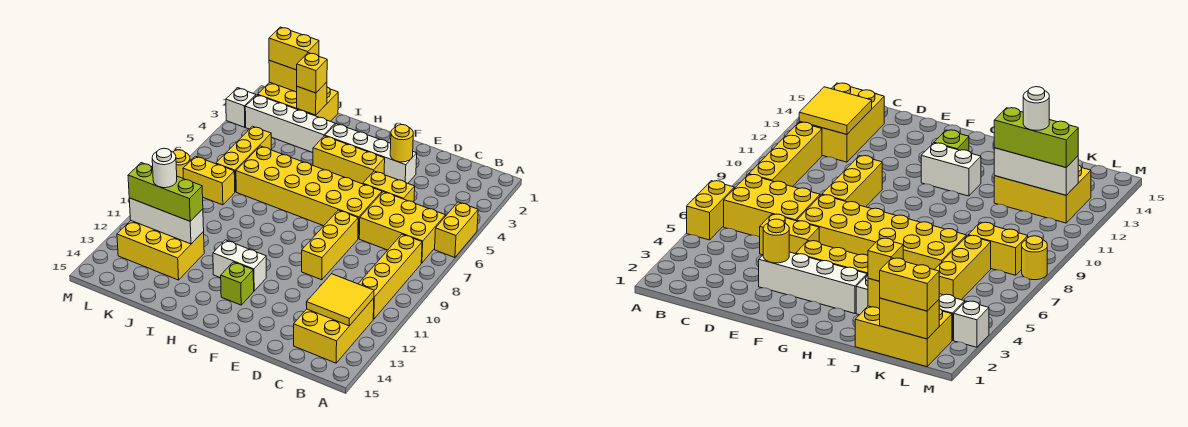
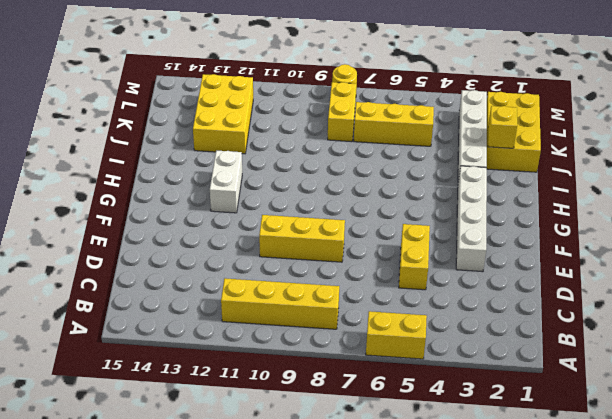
none -> yellow brick B6:D7 level 1
none -> yellow brick B12:C14 level 1
none -> yellow brick E6:J7 level 1

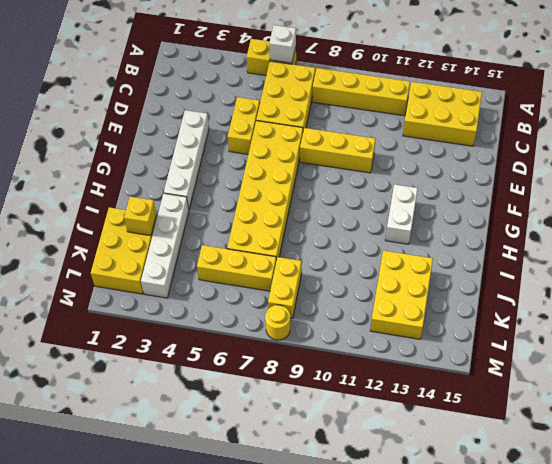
white brick A6 level 2 -> white brick M3 level 1
none -> yellow brick F4:H4 level 1
none -> lime brick G13 level 1
none -> yellow tile B12:C13 level 2

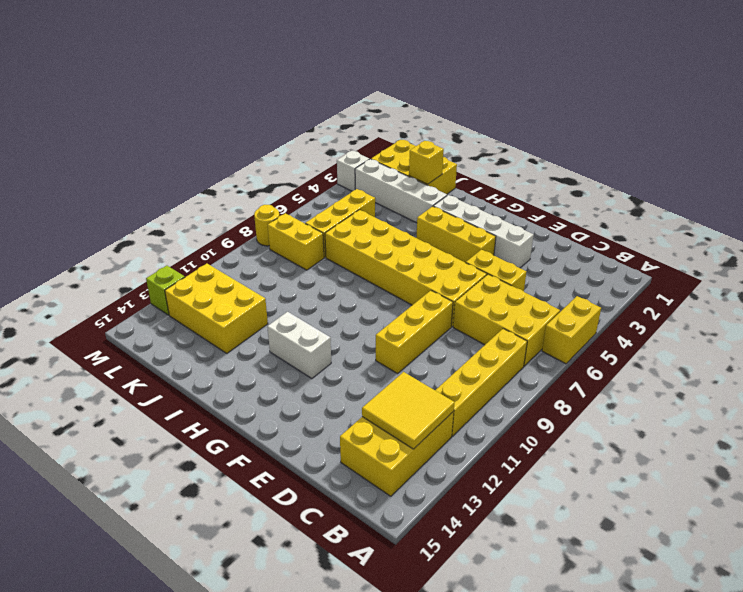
lime brick M13 level 1 -> lime brick G13 level 1
none -> yellow round brick E3 level 2
none -> white brick J12:L12 level 2
none -> yellow brick K1:L1 level 2

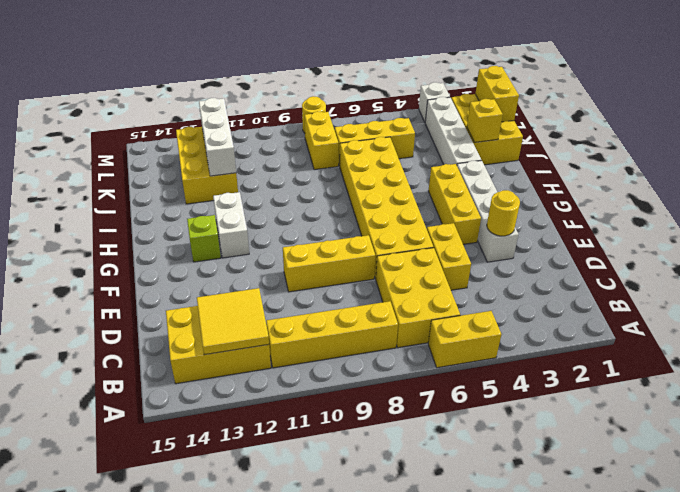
none -> yellow brick J2 level 3
none -> lime brick J12:L12 level 3
none -> yellow brick K1:L1 level 3

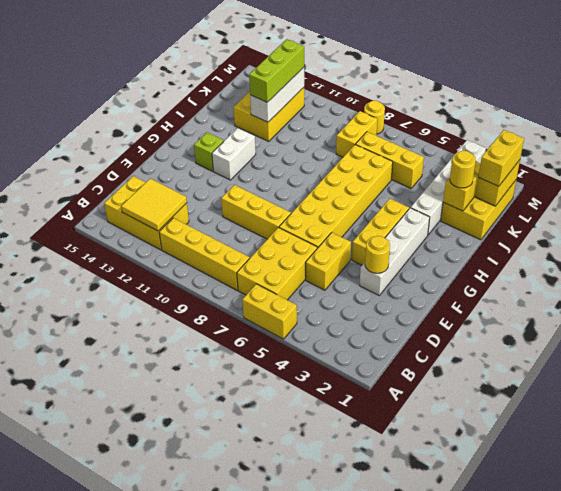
yellow round brick J2 level 3 -> yellow brick J2 level 3
none -> white round brick K12 level 4

